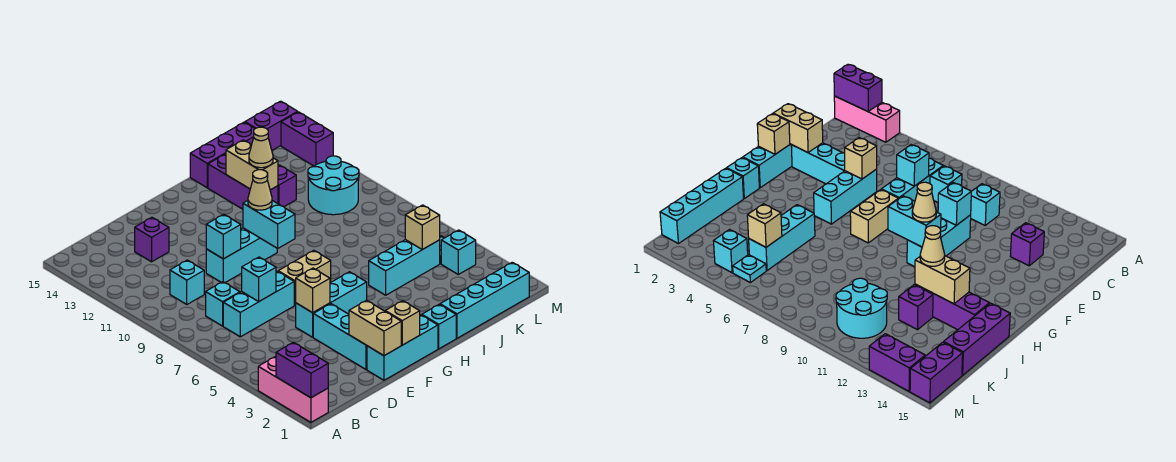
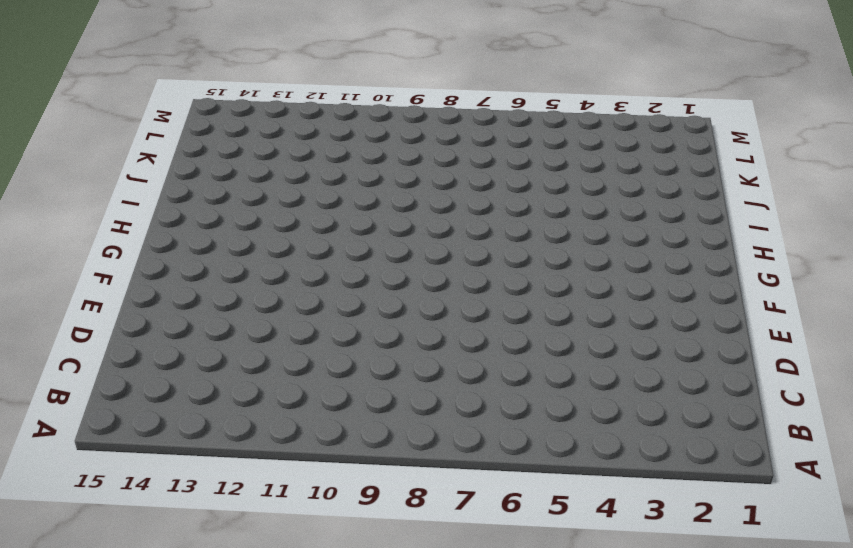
none -> pink brick A1:A3 level 1
none -> cyan brick C7:E7 level 1
none -> cyan brick C8 level 1
none -> cyan brick C10 level 1

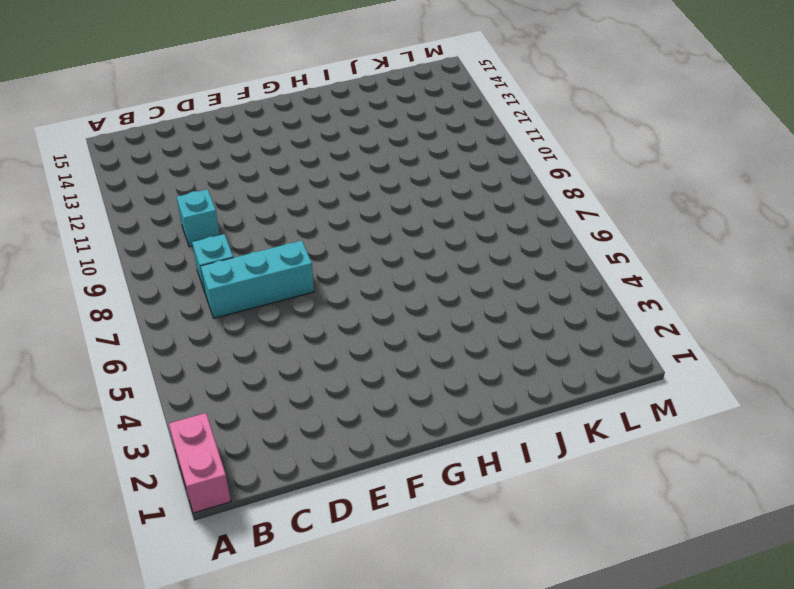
pink brick A1:A2 level 1 -> pink brick A1:A3 level 1
none -> purple brick D13 level 1
none -> cyan brick E1:G1 level 1
none -> cyan brick E2:E4 level 1
none -> cyan brick E5:G5 level 1

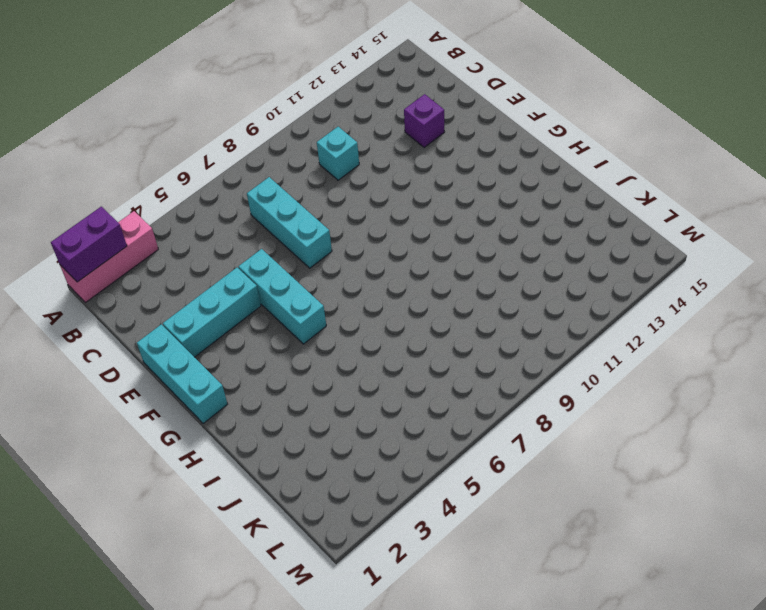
none -> cyan brick C8 level 1
none -> cyan brick E10:G10 level 1
none -> tan brick F7:G7 level 1
none -> cyan brick H1 level 1

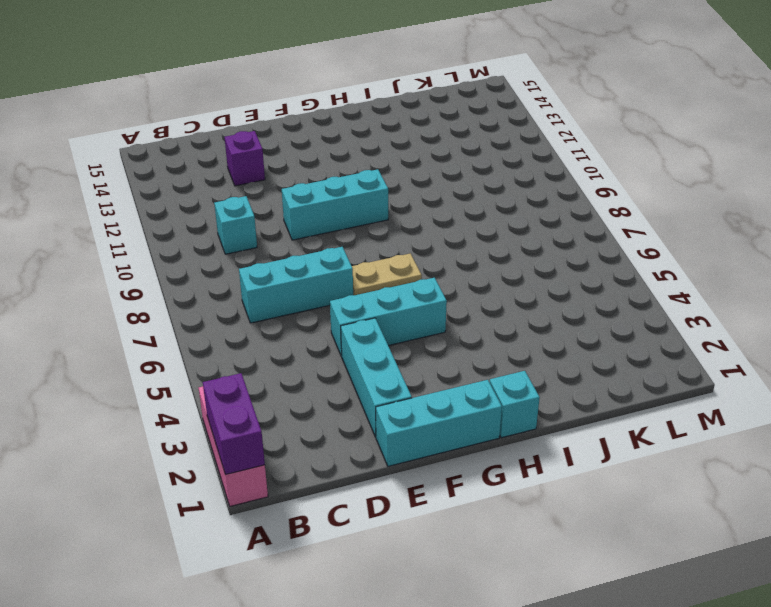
tan plate F7:G7 level 1 -> tan brick F7:G7 level 1
none -> cyan brick C8 level 1
none -> cyan brick I1:L1 level 1
none -> cyan brick I5:K5 level 1
none -> purple brick I12:I14 level 1

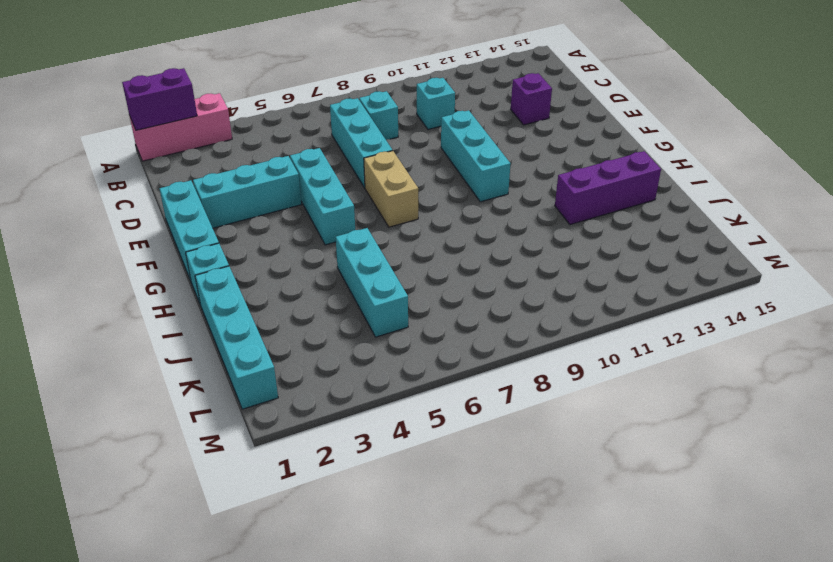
none -> purple brick I15:K15 level 1
none -> purple brick J12 level 1
none -> cyan round brick K10:L11 level 1
none -> cyan brick L4 level 1

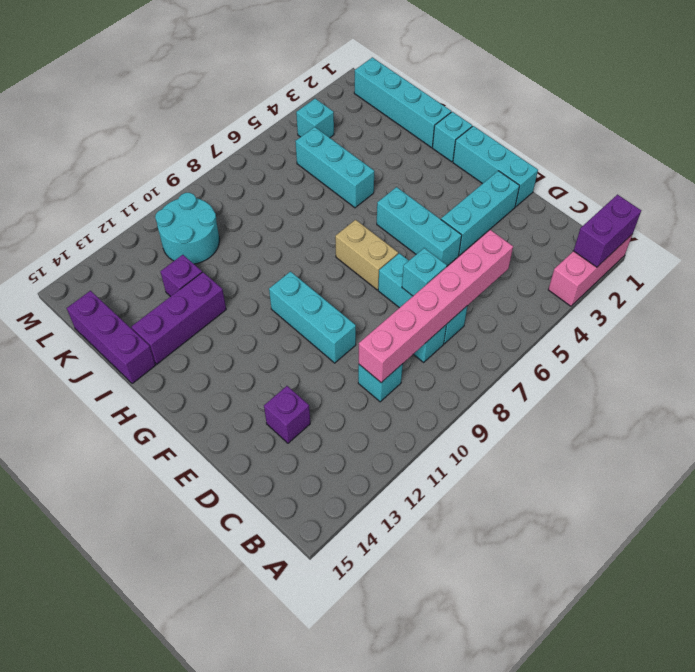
pink brick C5:C10 level 2 -> none
none -> cyan plate L5 level 1
none -> purple brick L15:M15 level 1
none -> purple brick M13:M14 level 1
none -> tan brick E1:E2 level 2

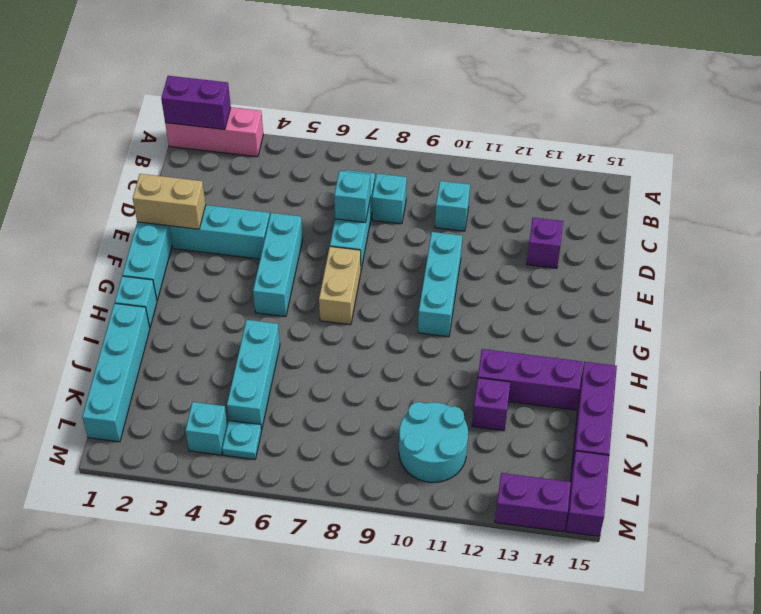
none -> tan brick E5 level 2
none -> cyan brick E10 level 2
none -> tan brick F1 level 2
none -> cyan brick G9:G10 level 2

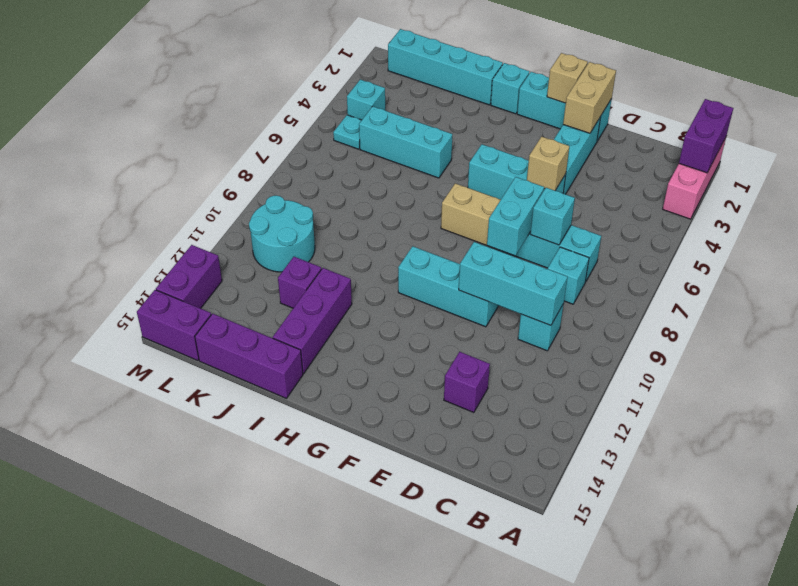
cyan brick C10:E10 level 2 -> cyan brick E10 level 2
cyan brick E7:E8 level 2 -> cyan brick G9:G10 level 2
none -> tan brick I12:I13 level 2
none -> tan brick K5 level 2
none -> tan cone G10 level 3
none -> tan cone I12 level 3

